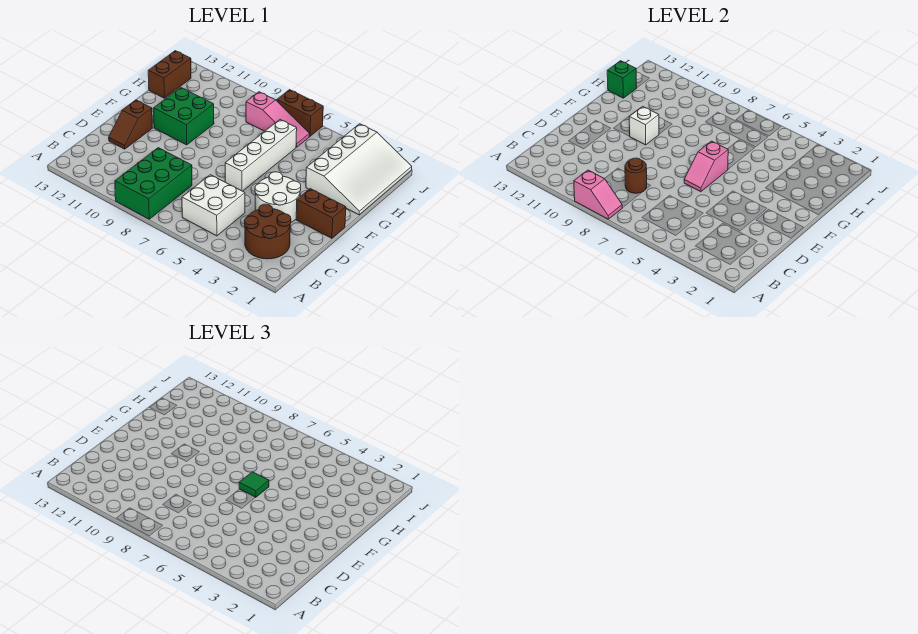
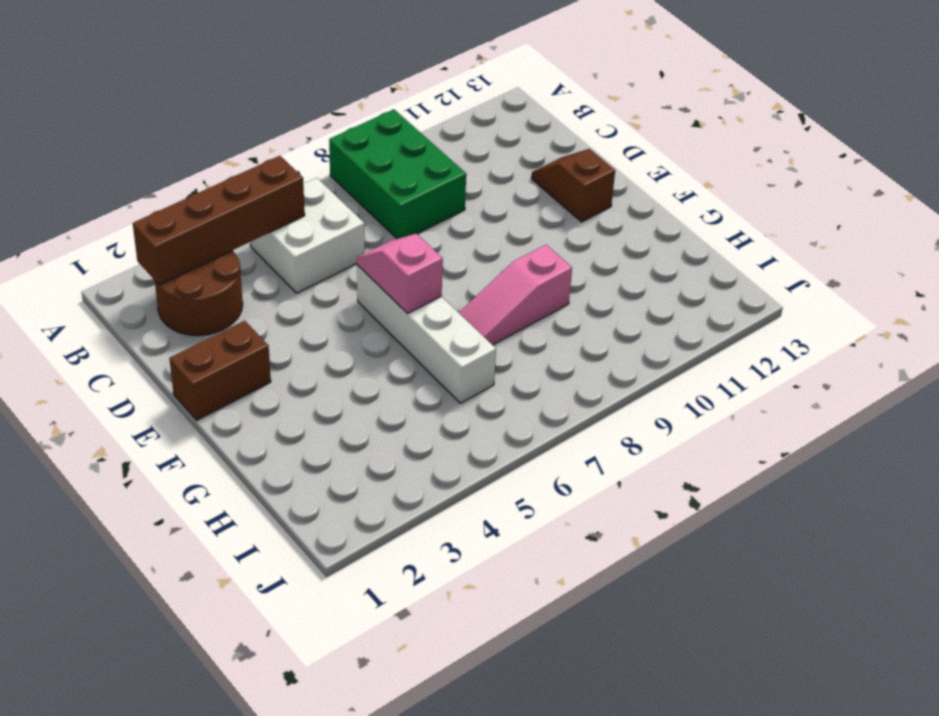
brown brick B2:B5 level 2 -> none
pink slope G7:G9 level 1 top 9 -> pink slope I6:I8 level 1 top 8
none -> white round brick D3:E4 level 1
none -> green brick F10:G11 level 1
none -> white slope G1:J3 level 1 top 3

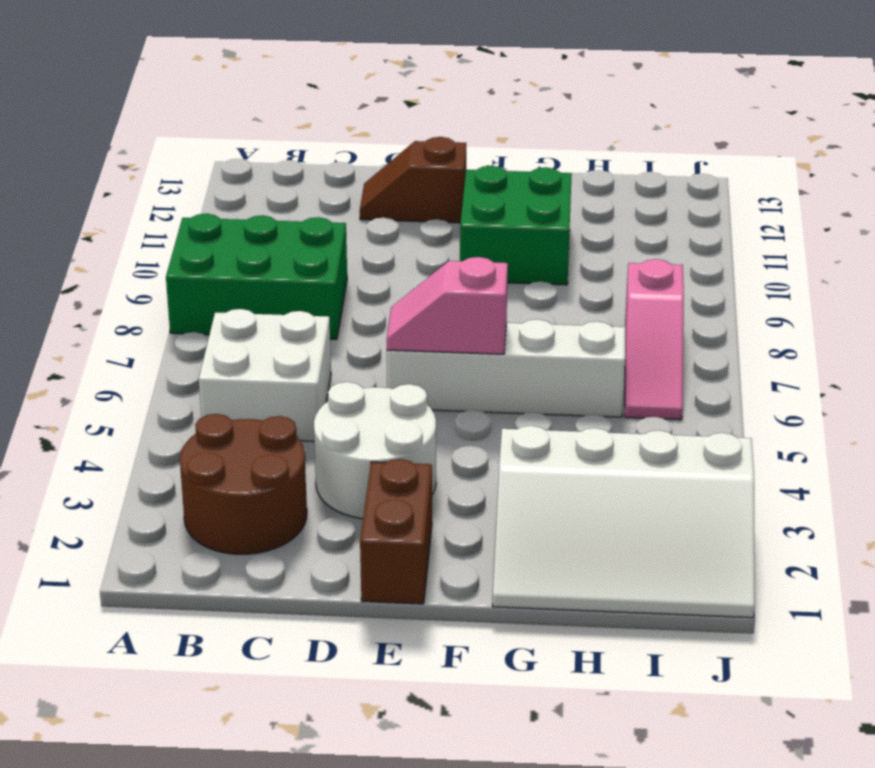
none -> brown brick H13:I13 level 1
none -> brown brick J6:J7 level 1
none -> pink slope A8:A9 level 2 top 9

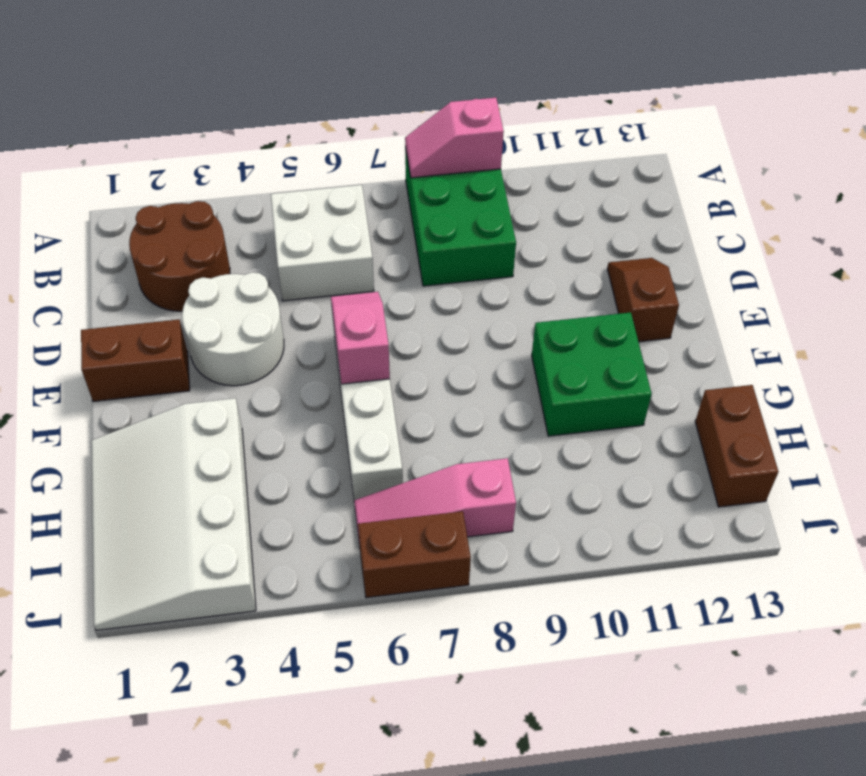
none -> brown round brick C8 level 2
none -> white brick F10 level 2
none -> green brick H13 level 2

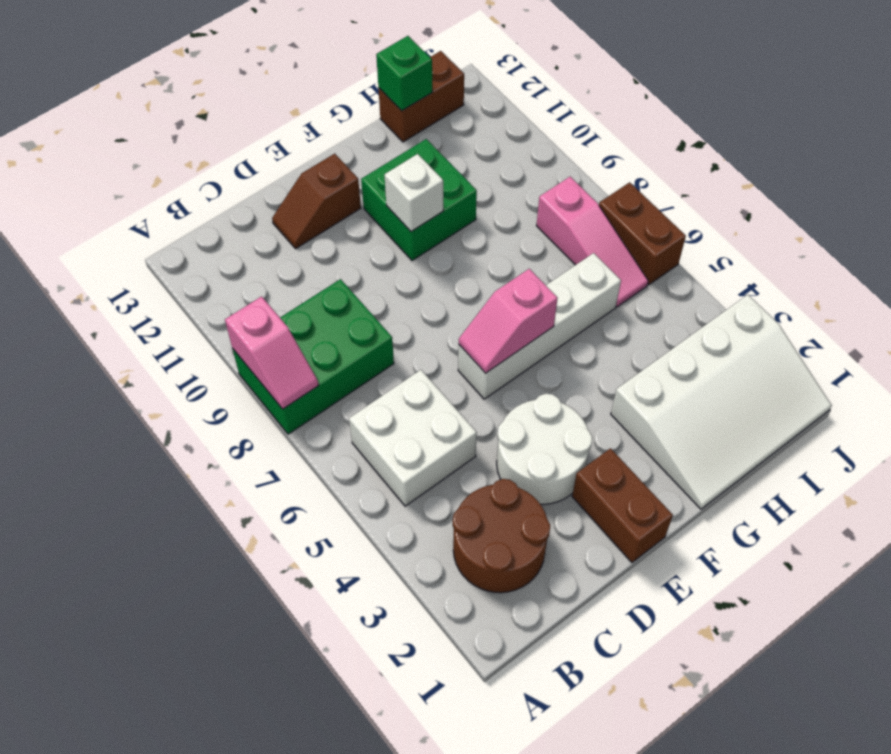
none -> brown round brick C8 level 2
none -> green tile F6 level 3

